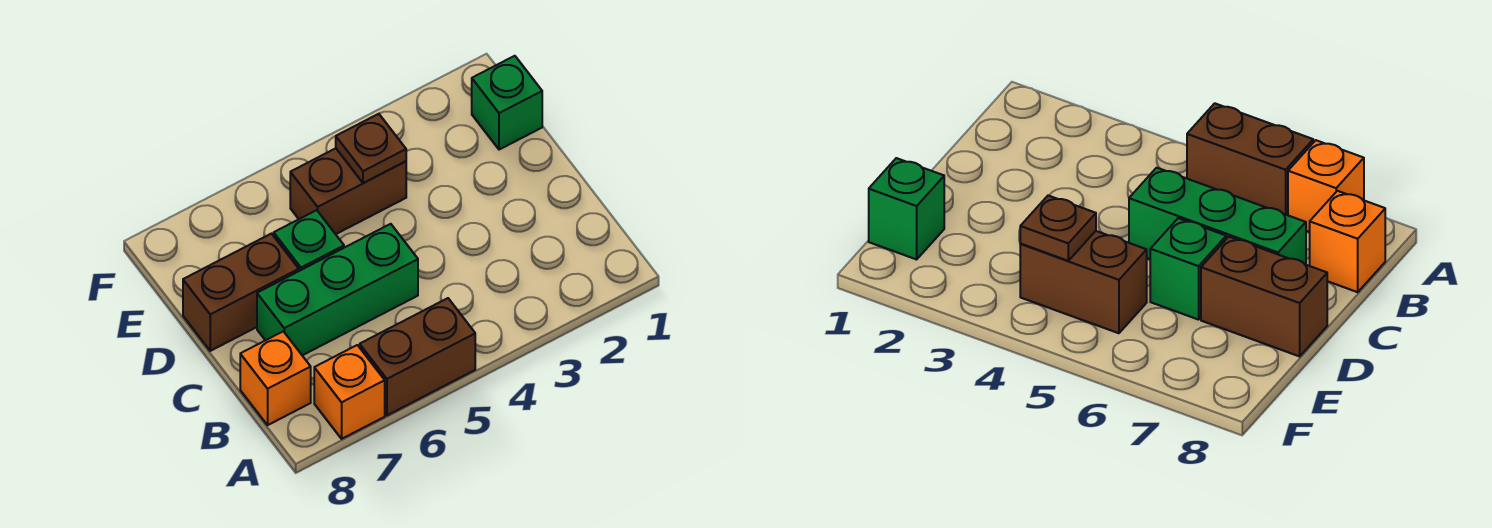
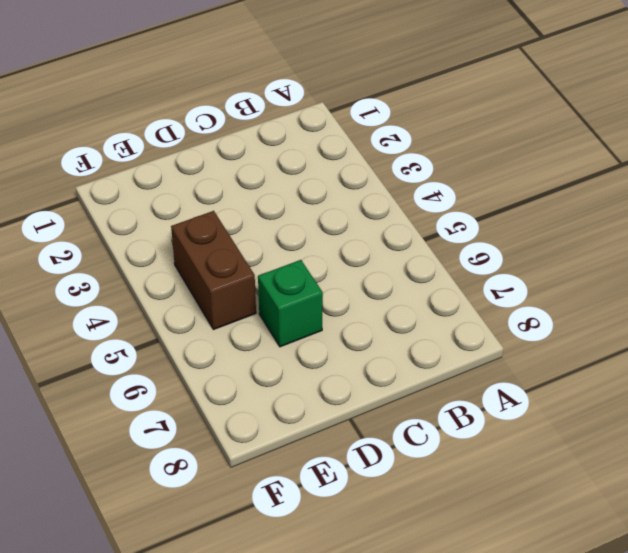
none -> brown brick A5:A6 level 1
none -> orange brick A7 level 1

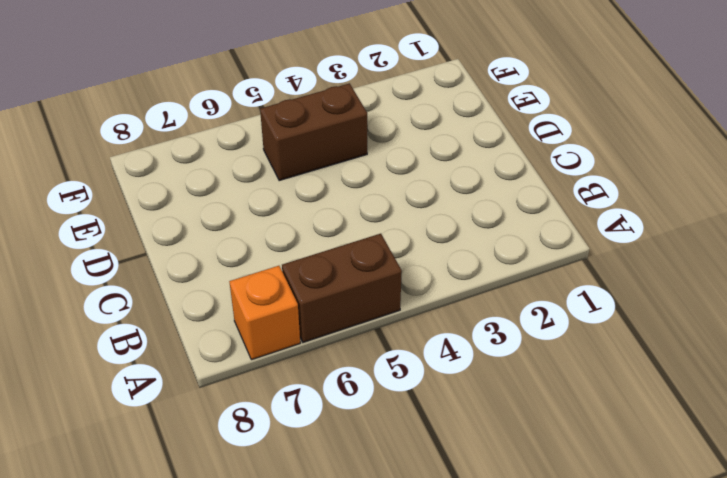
none -> orange brick B8 level 1
none -> green brick C5:C7 level 1

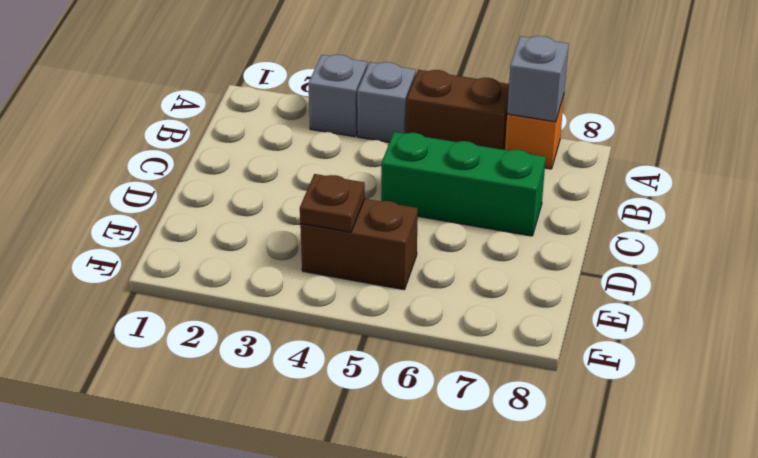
grey brick A3 level 1 -> none
grey brick A4 level 1 -> none
grey brick A7 level 2 -> none
none -> orange brick B8 level 1
none -> green brick D6 level 1

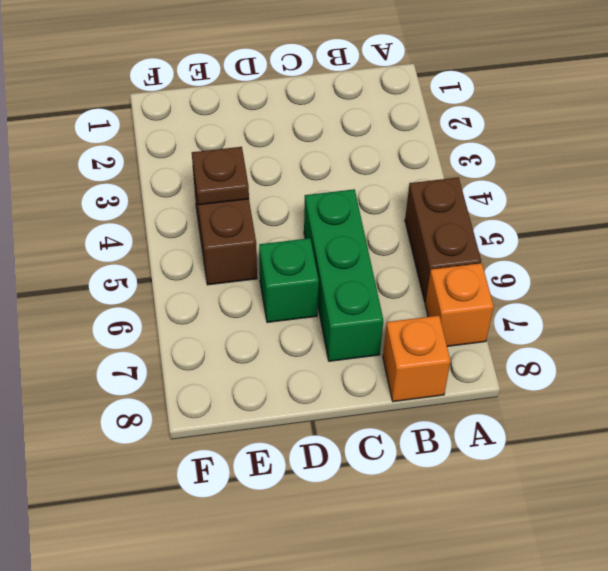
none -> brown brick D7:D8 level 1
none -> green brick E1 level 1

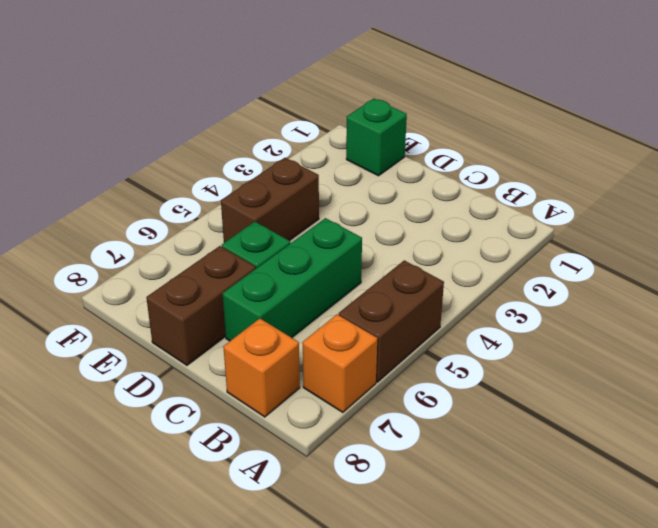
none -> brown plate E4 level 2

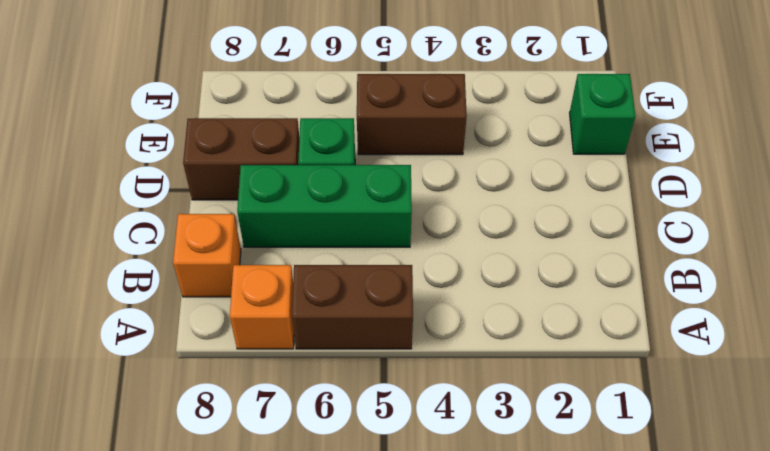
none -> brown plate E4 level 2

